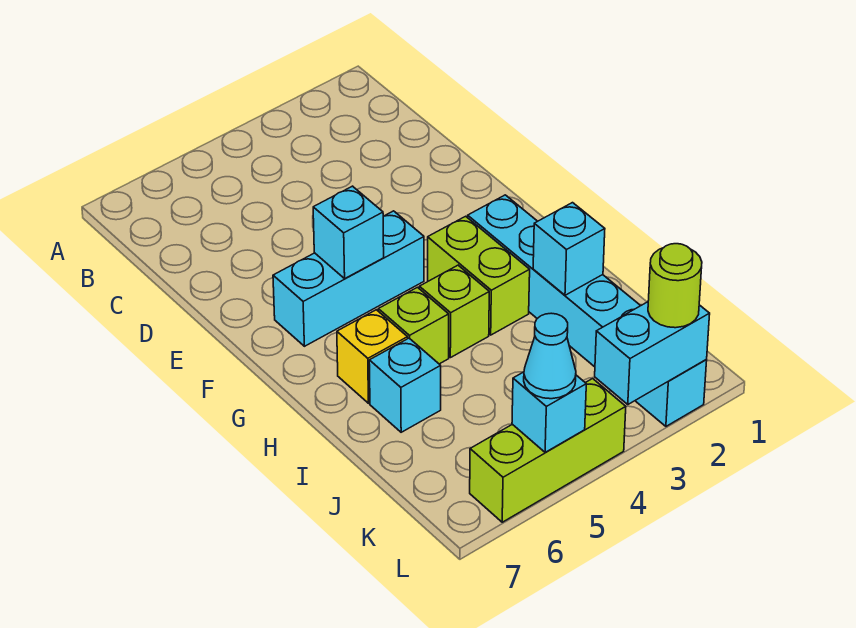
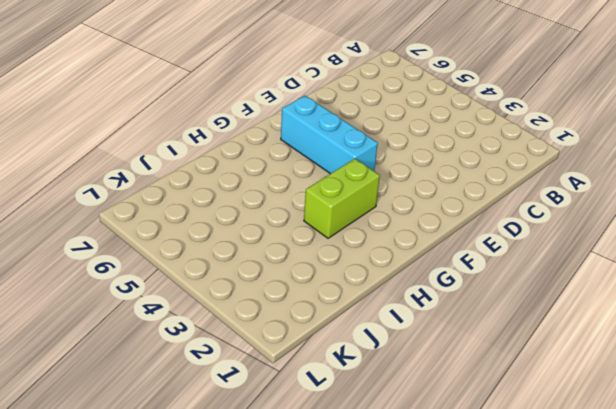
none -> cyan brick G2:L2 level 1
none -> lime brick H4 level 1
none -> lime brick H5 level 1

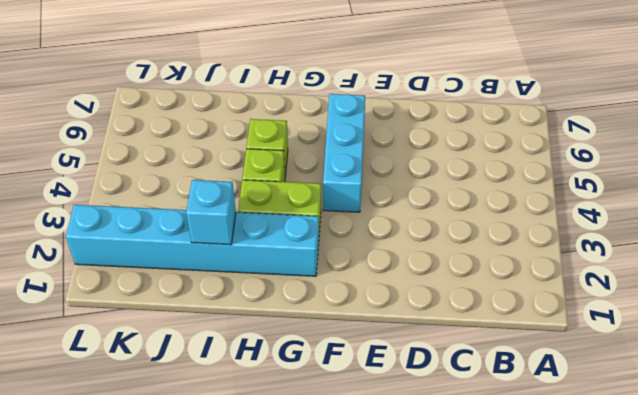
none -> yellow brick H6 level 1
none -> cyan brick I6 level 1
none -> lime brick L4:L6 level 1

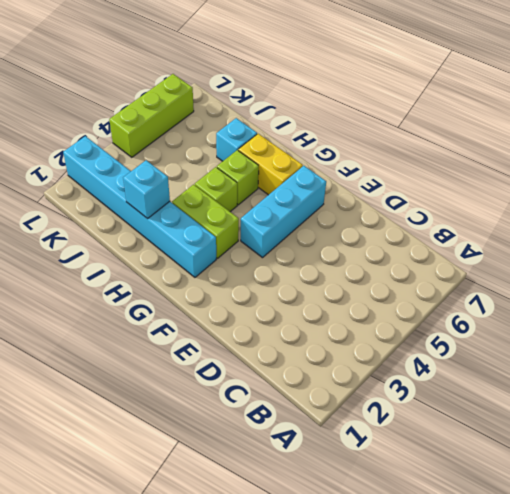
yellow brick G6:H6 level 1 -> yellow brick H6 level 1
none -> cyan brick F5 level 2
none -> cyan brick L2:L3 level 2
none -> cyan brick L5 level 2

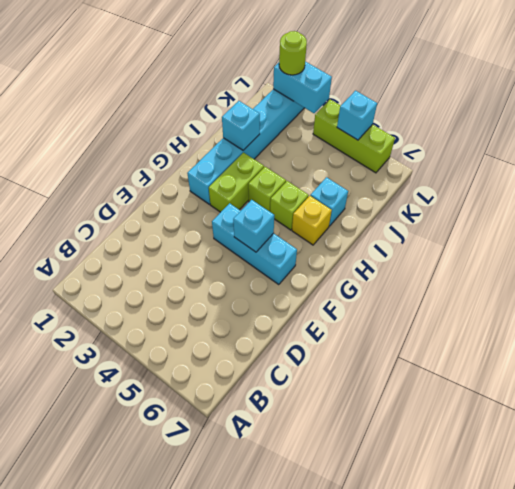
none -> cyan cone L5 level 3

